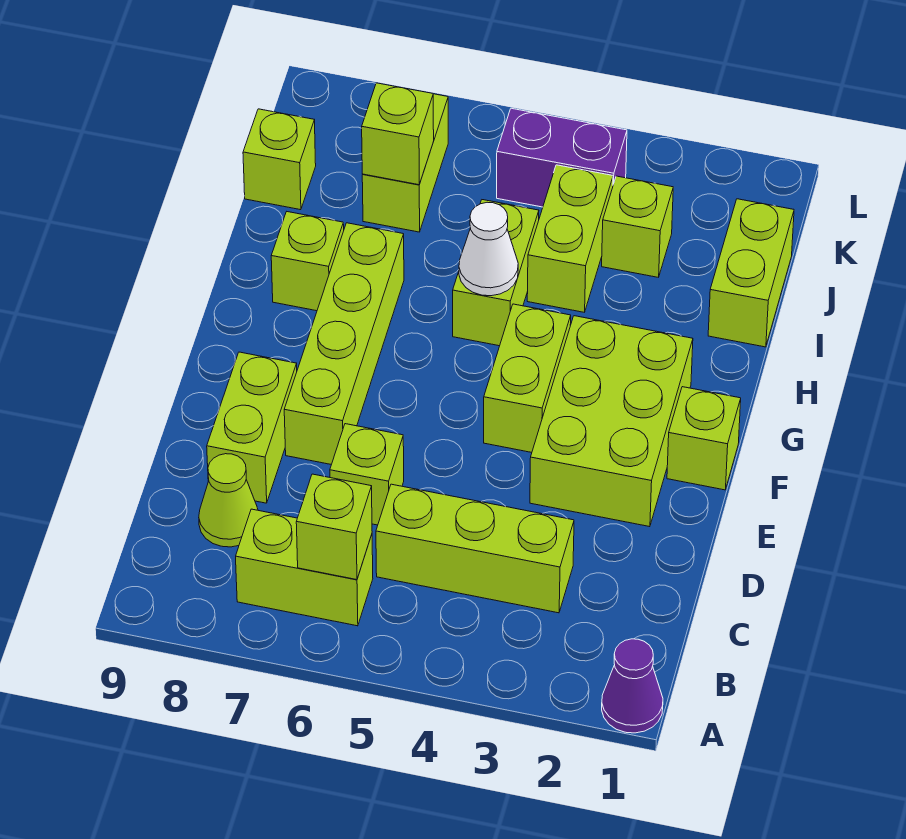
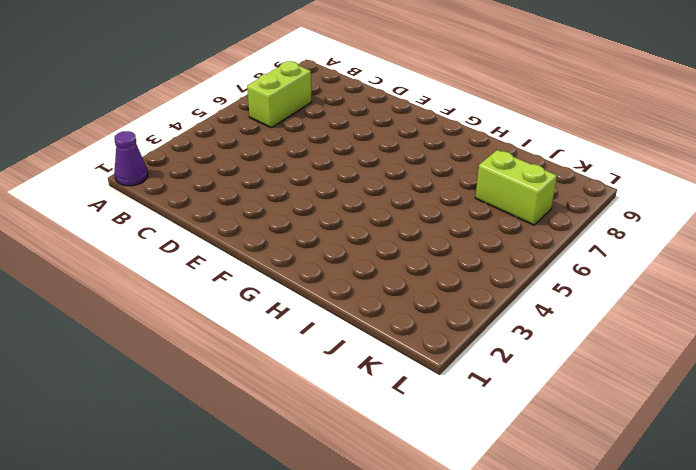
none -> lime brick C3:C5 level 1
none -> lime cone C8 level 1
none -> lime brick D6 level 1

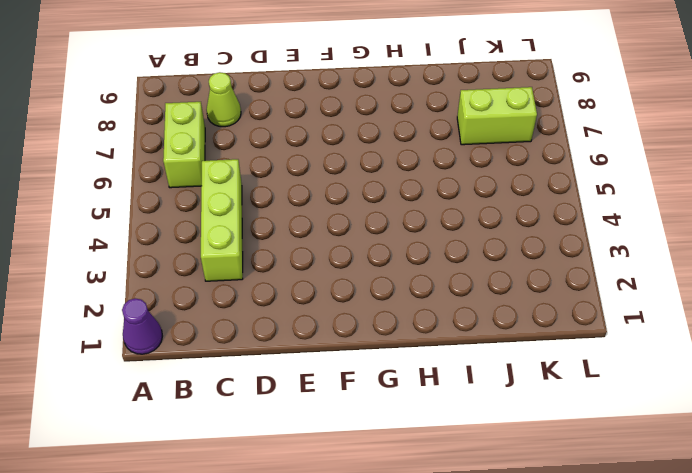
none -> lime brick D6 level 1
none -> lime brick D8:E8 level 1
none -> lime brick E2:G3 level 1

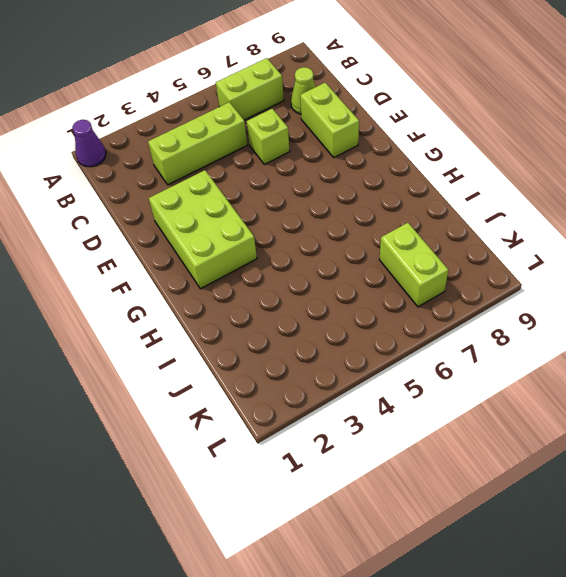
none -> lime brick E7:H7 level 1
none -> lime brick F1 level 1
none -> lime brick F4:G4 level 1

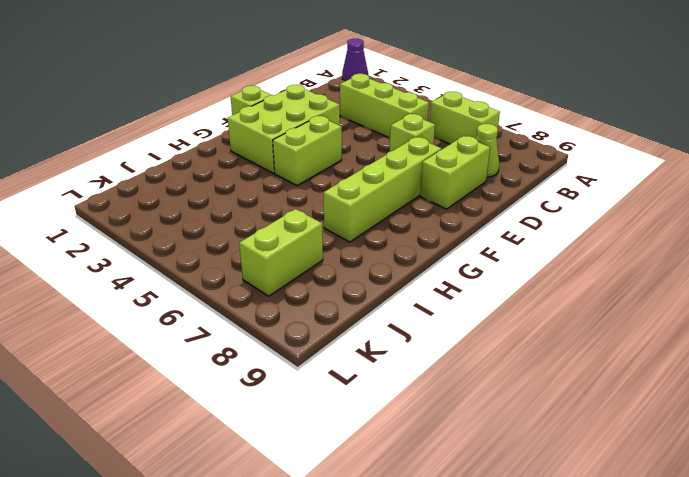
none -> lime brick H5:I5 level 1
none -> lime brick H8 level 1
none -> lime brick I1:J1 level 1

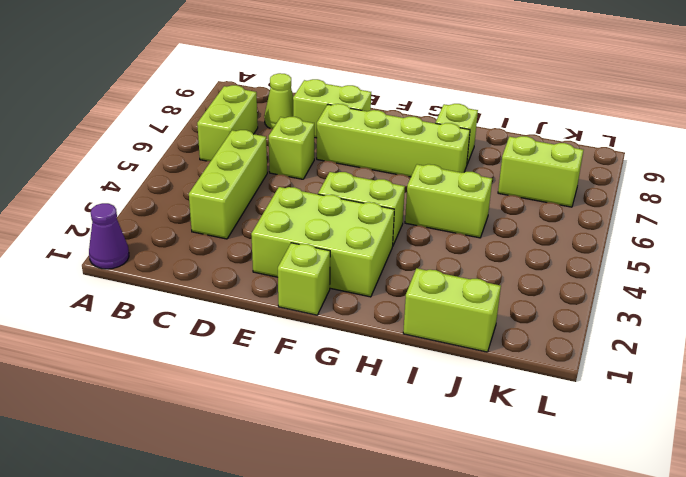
none -> lime brick I4:J4 level 1
none -> lime brick J3 level 1
none -> lime brick J9 level 1

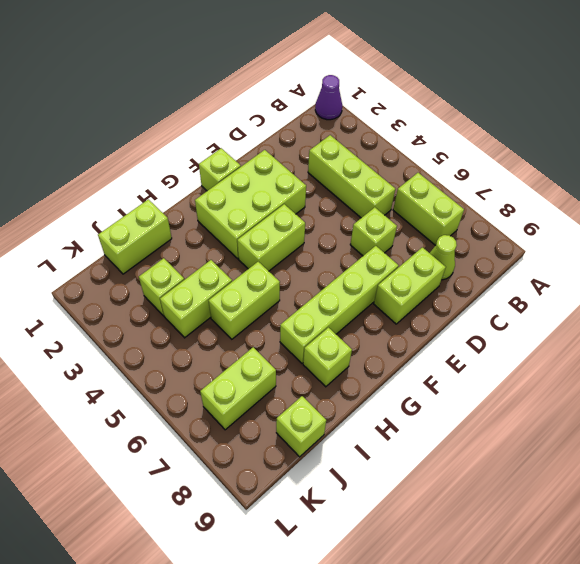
none -> purple brick K4:K5 level 1
none -> lime brick B6 level 2
none -> white cone H5 level 2

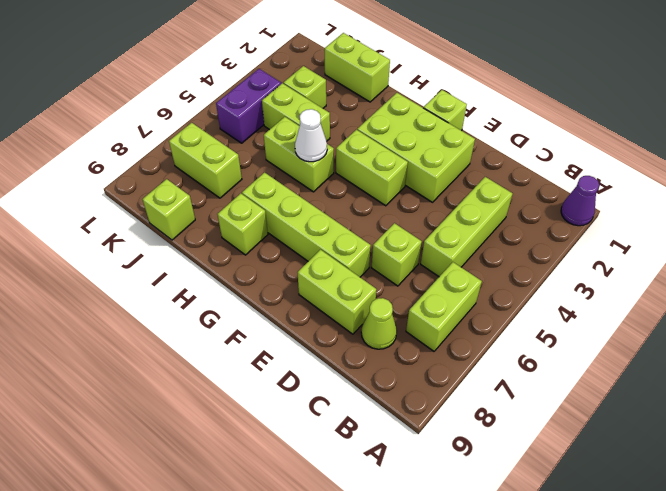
none -> lime brick B6 level 2
none -> lime brick J7 level 2

